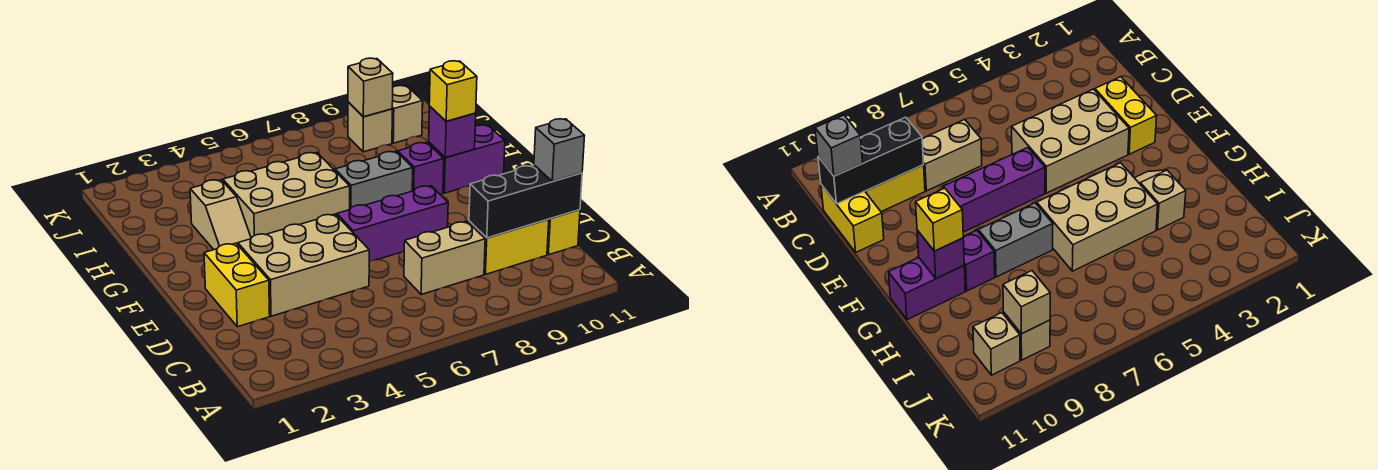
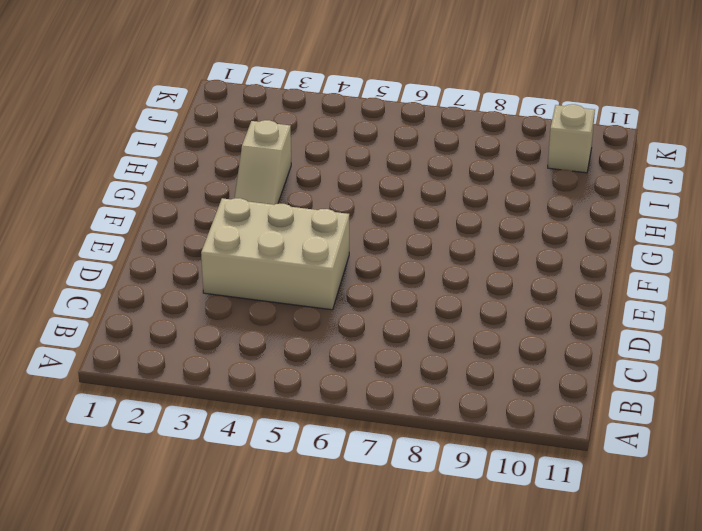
none -> tan brick C7:C8 level 1
none -> yellow brick C9:C10 level 1
none -> yellow brick C11:D11 level 1

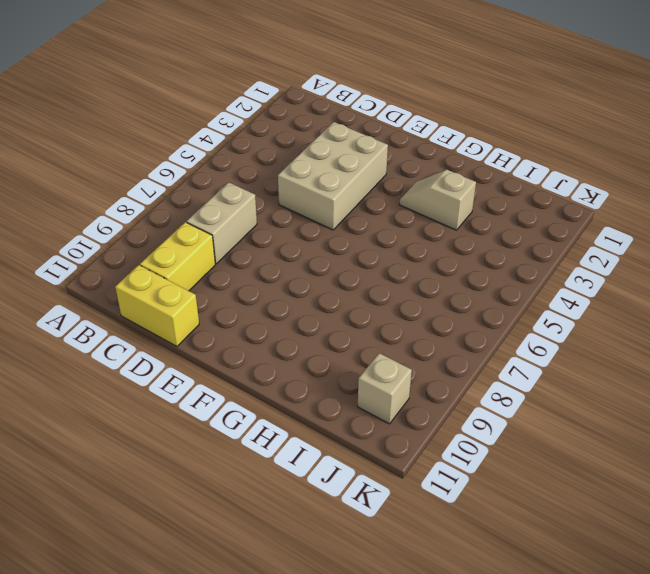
none -> yellow brick D2:E2 level 1
none -> purple brick E6:E8 level 1
none -> tan brick G4:H6 level 1

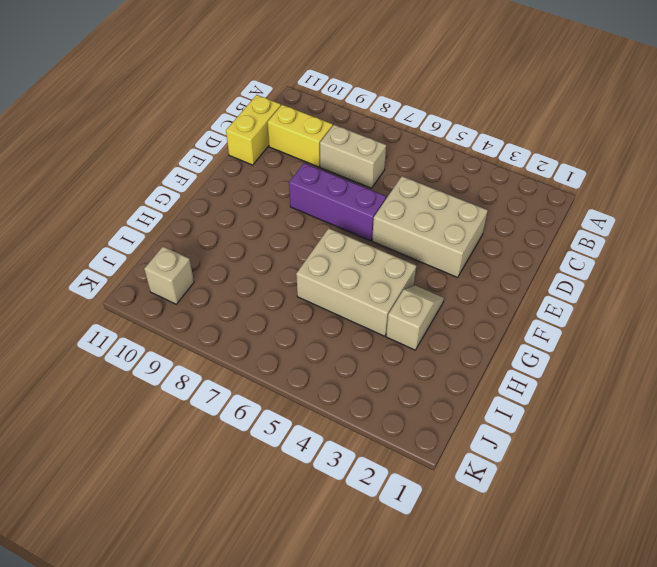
none -> yellow brick D2:E2 level 1
none -> grey brick G7:G8 level 1
none -> purple brick G9 level 1

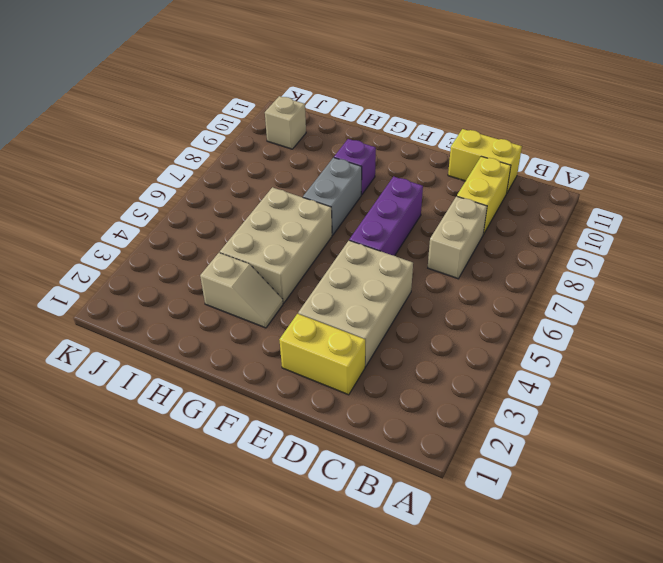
none -> purple brick G10:G11 level 1
none -> tan brick J9 level 1
none -> black brick C9:C11 level 2

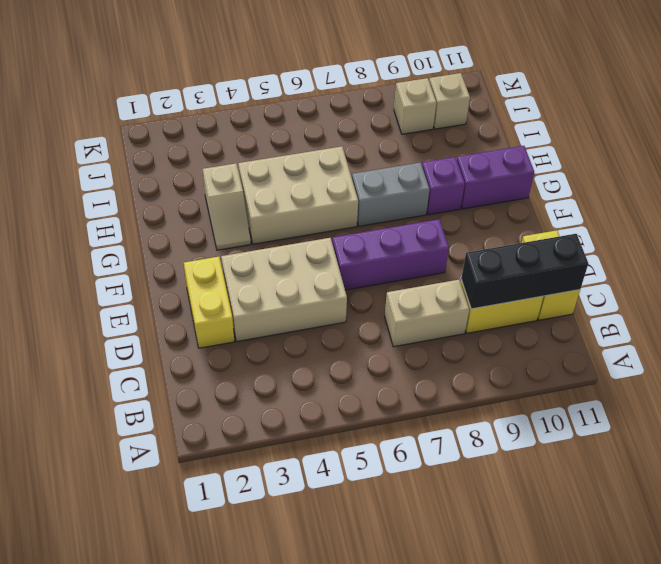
none -> purple brick G10 level 2
none -> tan brick J9 level 2
none -> grey brick C11 level 3

